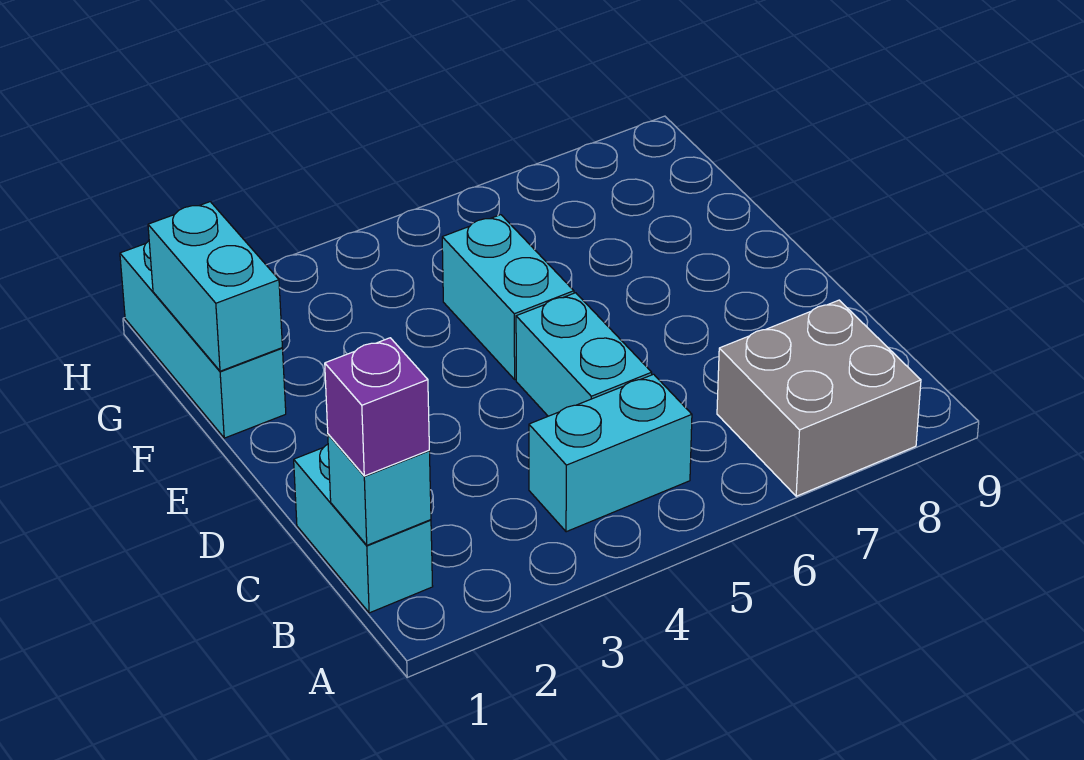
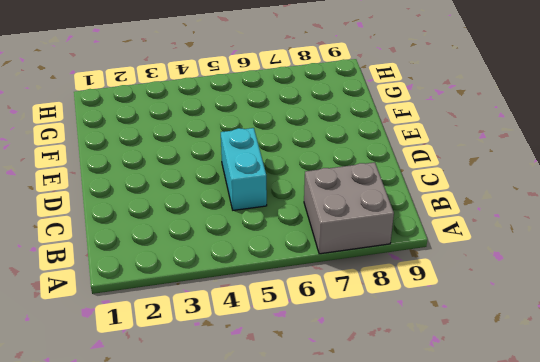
none -> cyan brick B1:C1 level 1
none -> cyan brick B4:B5 level 1

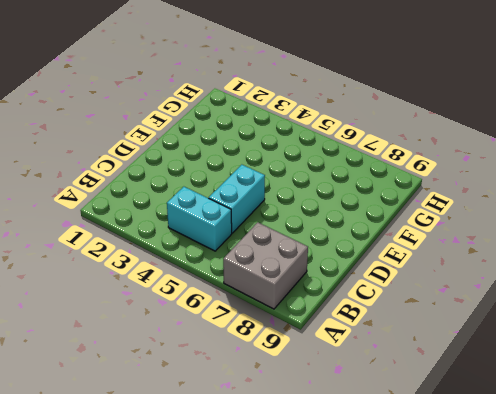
none -> cyan brick B1:C1 level 1
none -> cyan brick E5:F5 level 1

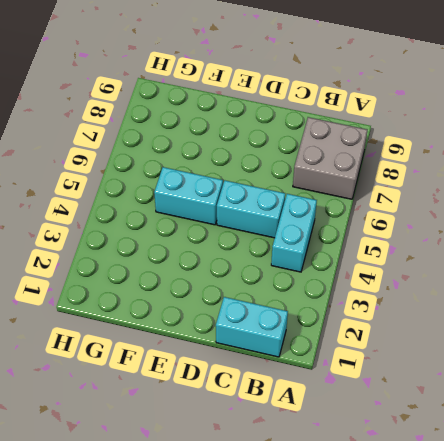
none -> cyan brick F1:H1 level 1
none -> cyan brick B1 level 2

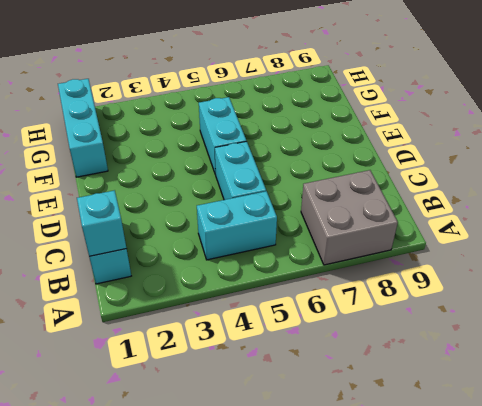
none -> cyan brick F1:G1 level 2
none -> purple brick B1 level 3

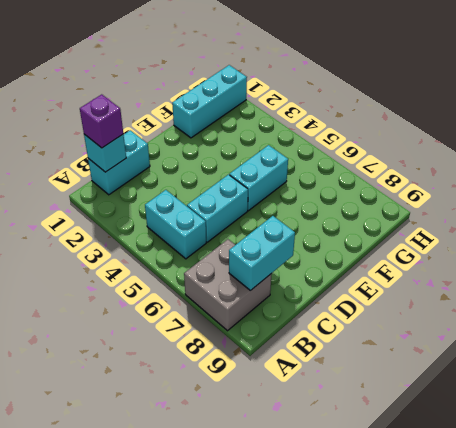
cyan brick B8:C8 level 2 -> cyan brick F1:G1 level 2

